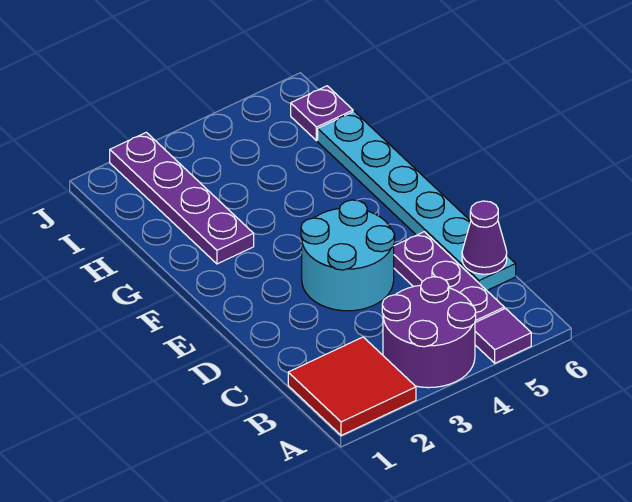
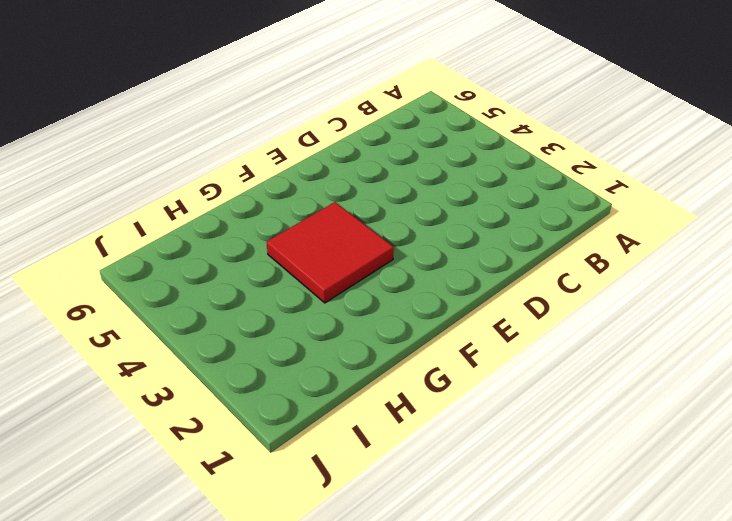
red tile F3:G4 level 1 -> red tile A1:B2 level 1
none -> purple round brick A3:B4 level 1
none -> purple tile A5 level 1

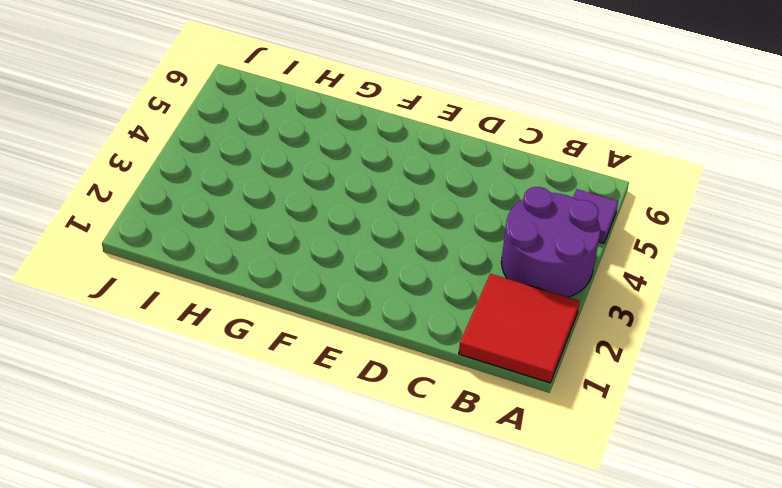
none -> purple plate B5:D5 level 1
none -> cyan plate C6:H6 level 1

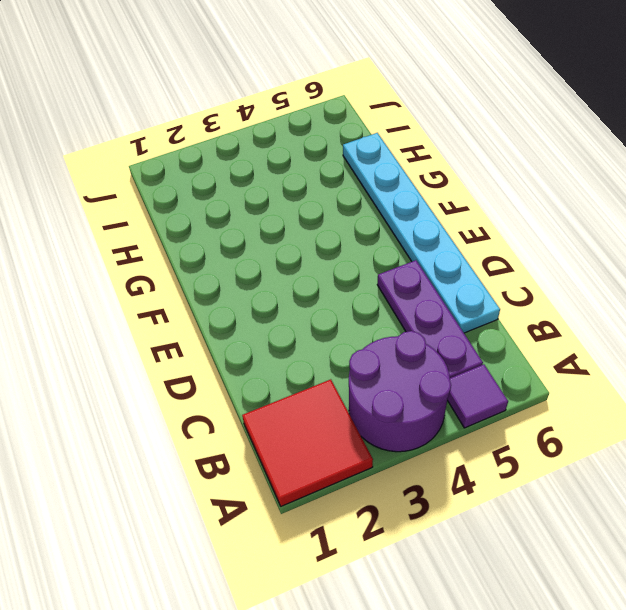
none -> cyan round brick D3:E4 level 1
none -> purple plate G2:J2 level 1

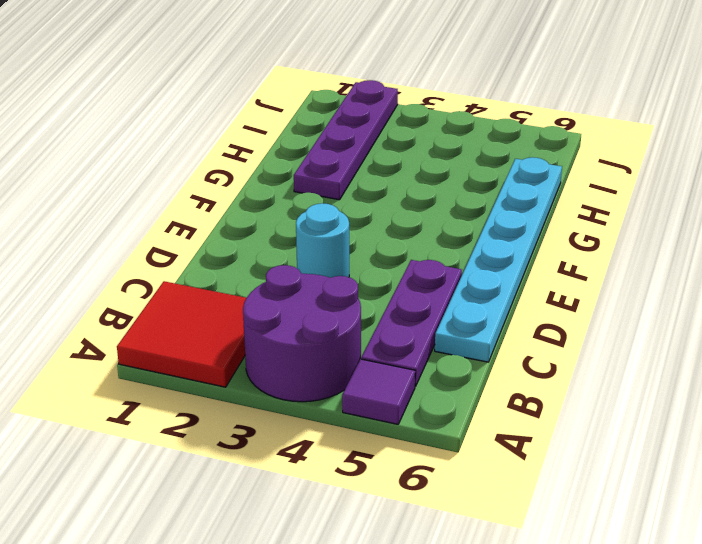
cyan round brick D3 level 1 -> cyan round brick D3:E4 level 1
none -> purple plate I6 level 1
none -> purple cone C6 level 2

